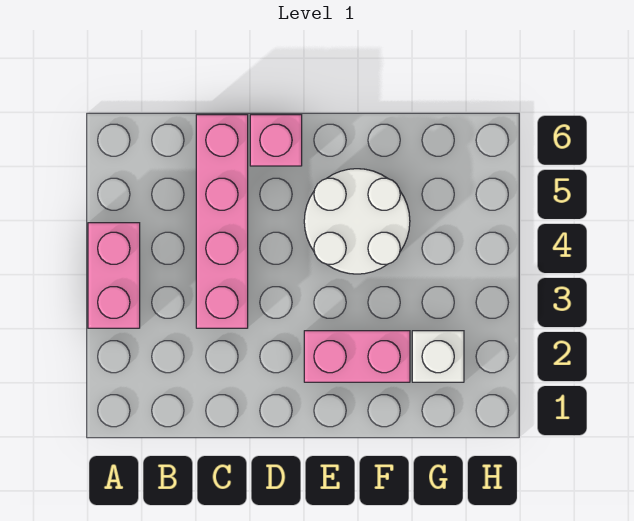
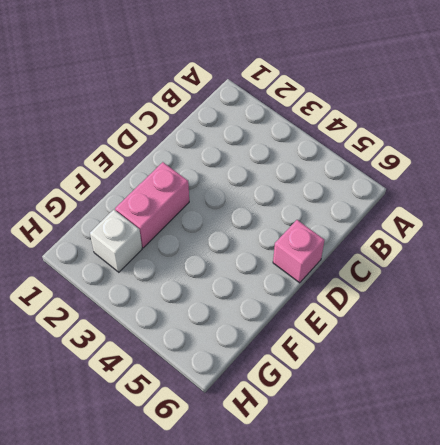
none -> pink brick A3:A4 level 1
none -> pink brick C3:C6 level 1

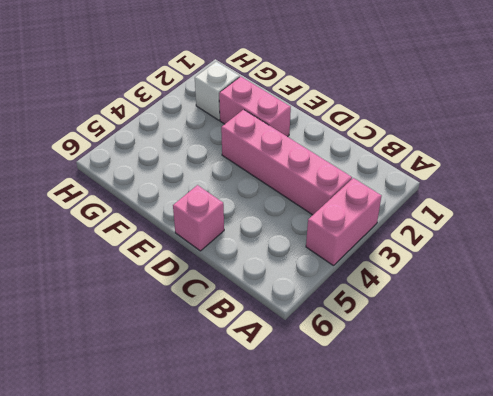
pink brick B3:E3 level 1 -> pink brick C3:C6 level 1
none -> white round brick E4:F5 level 1

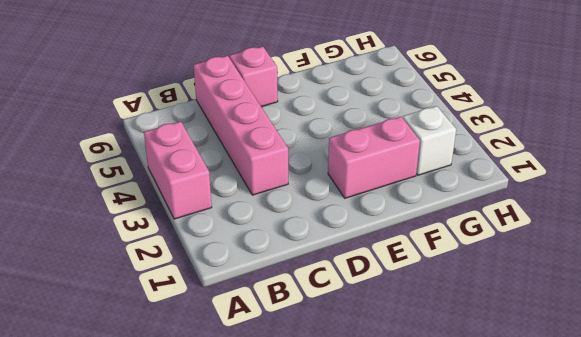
none -> white round brick E4:F5 level 1

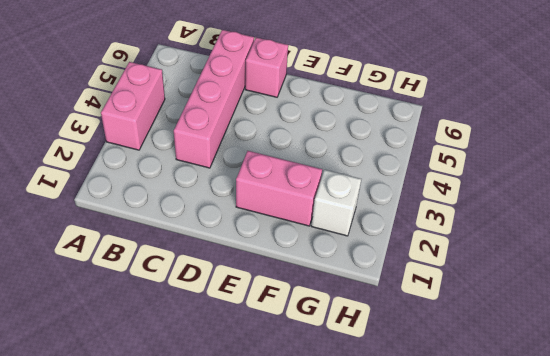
none -> white round brick E4:F5 level 1

